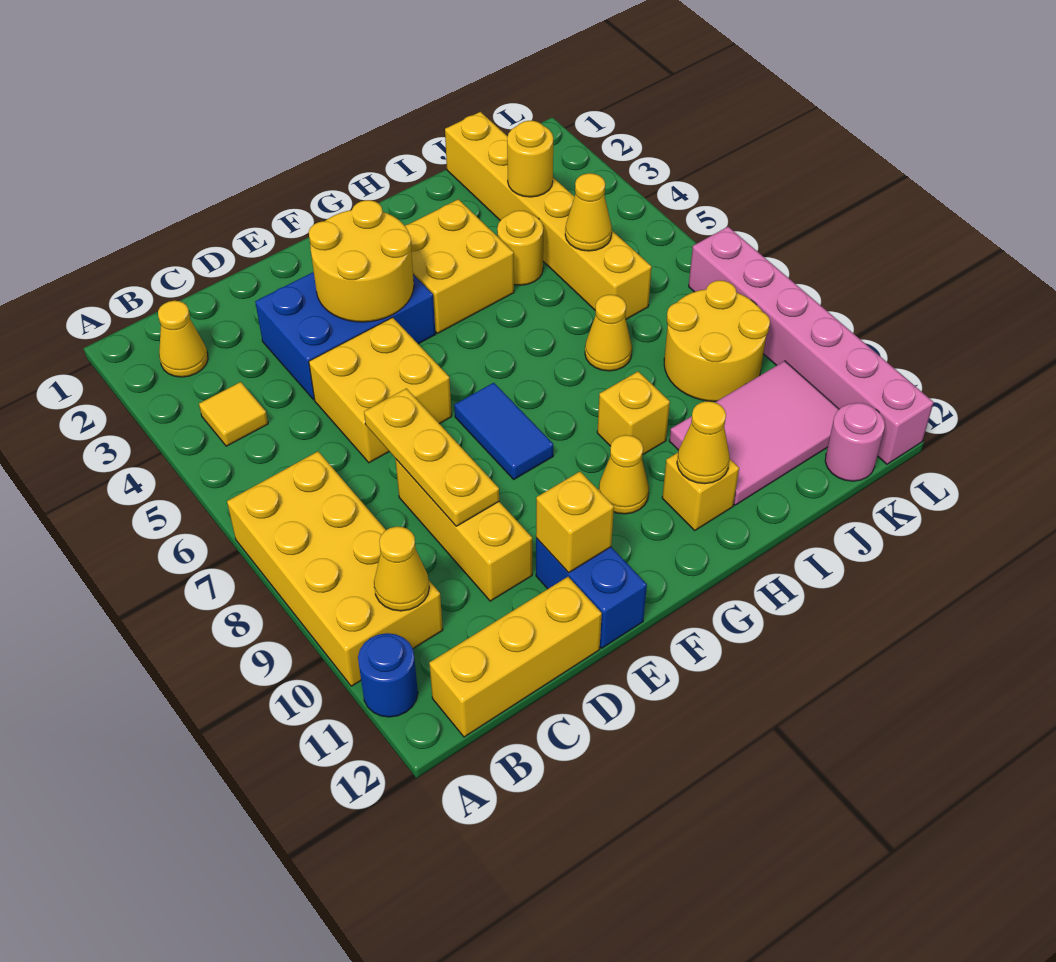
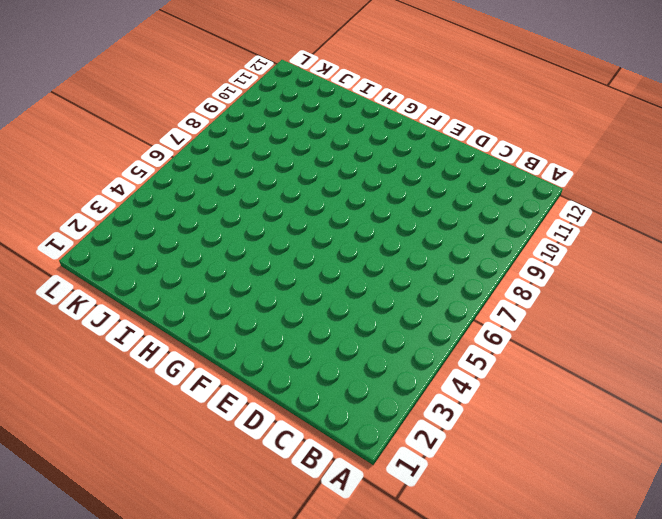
none -> yellow brick A7:B10 level 1
none -> blue round brick A11 level 1
none -> yellow cone B2 level 1

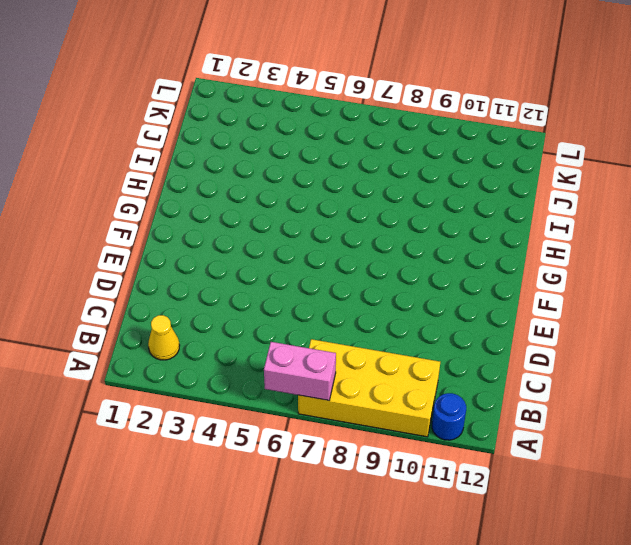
pink brick A6:A7 level 2 -> none
none -> yellow tile B4 level 1
none -> yellow brick B12:D12 level 1
none -> blue brick D3:F4 level 1

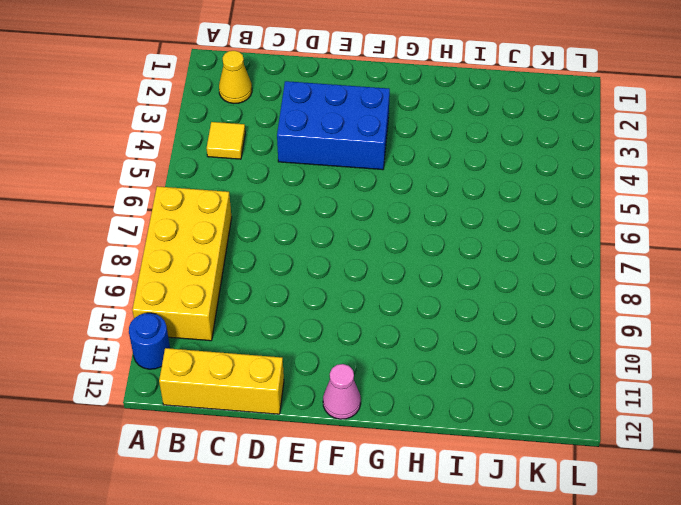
pink cone F12 level 1 -> none
none -> yellow brick D5:E6 level 1
none -> yellow brick D8:D10 level 1
none -> blue brick E11:E12 level 1

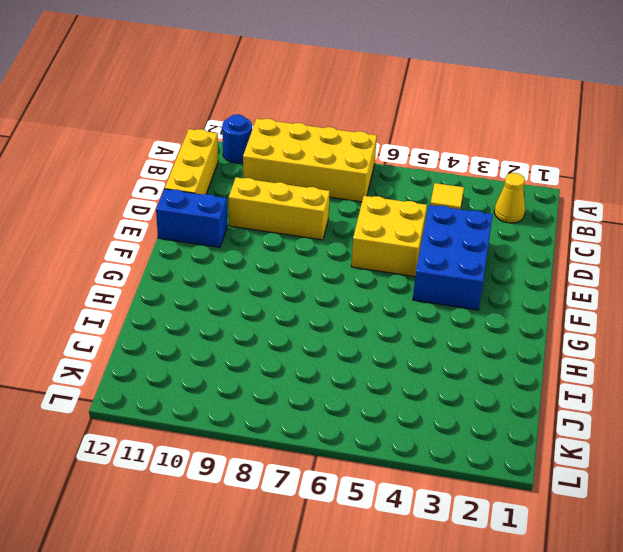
none -> blue tile F7:F8 level 1
none -> yellow brick G3:H4 level 1
none -> yellow cone G10 level 1

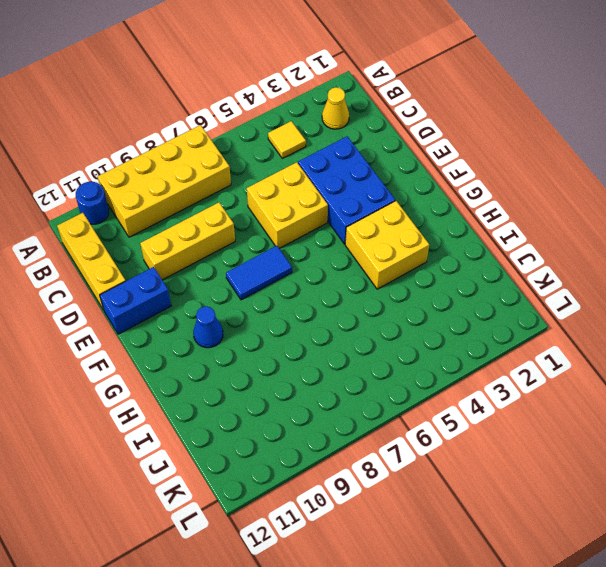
blue cone G10 level 1 -> yellow cone G10 level 1
none -> yellow brick H9 level 1
none -> yellow brick H11 level 1
none -> yellow round brick I4 level 1

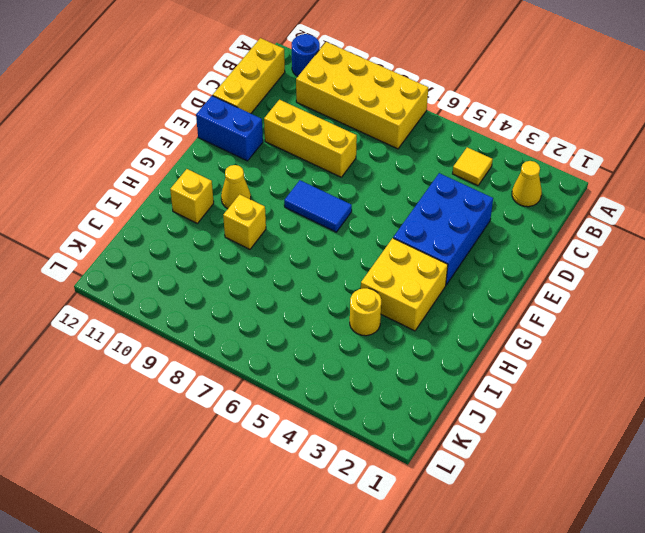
none -> yellow brick D5:E6 level 1
none -> yellow cone I7 level 1
none -> pink tile I10:K11 level 1

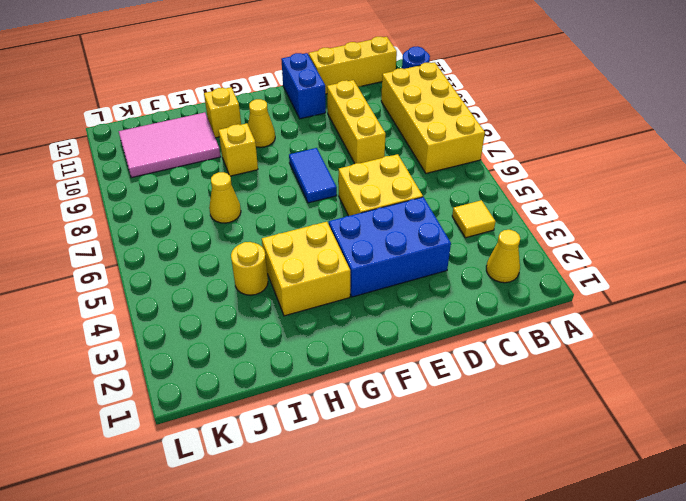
none -> yellow brick J1:J6 level 1
none -> yellow round brick J8:K9 level 1
none -> pink round brick K12 level 1

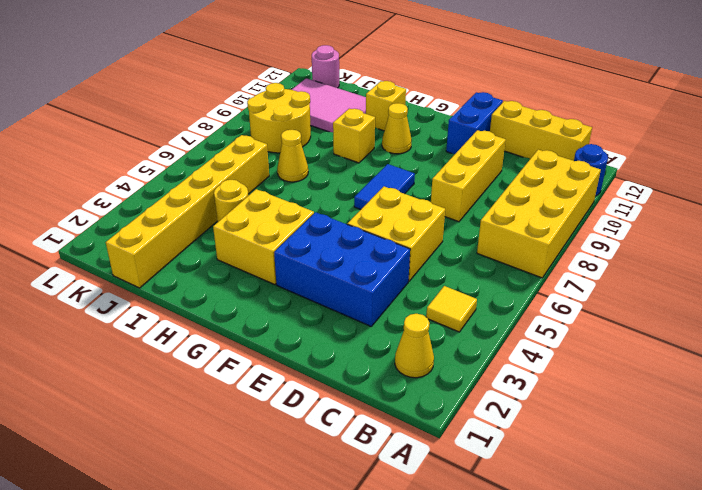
none -> pink brick L7:L12 level 1
none -> yellow cone B10 level 2
none -> yellow plate D7:D9 level 2

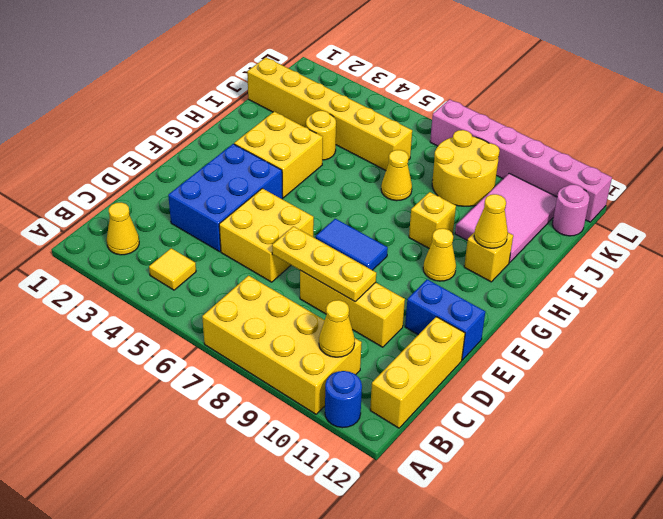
none -> yellow round brick E3:F4 level 2
none -> yellow brick E11 level 2
none -> yellow round brick J3 level 2

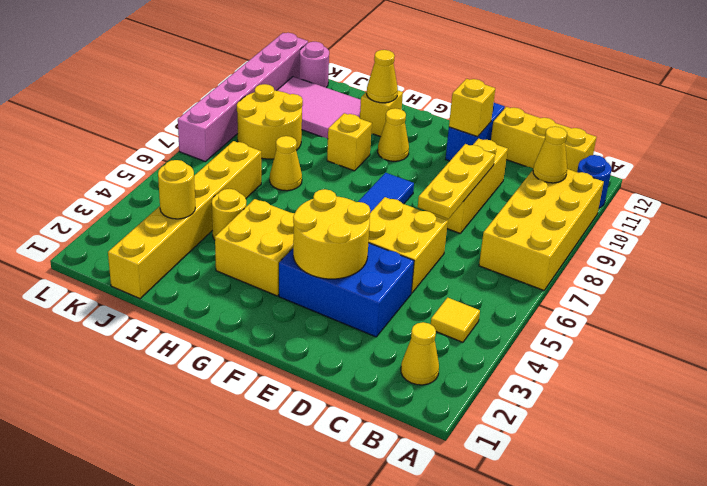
none -> yellow cone J5 level 2

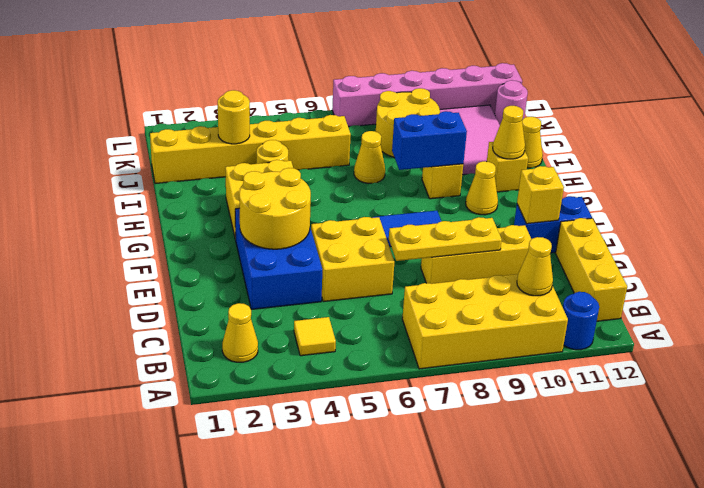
blue brick H8:H9 level 2 -> none
yellow cone I12 level 1 -> yellow cone J5 level 2

